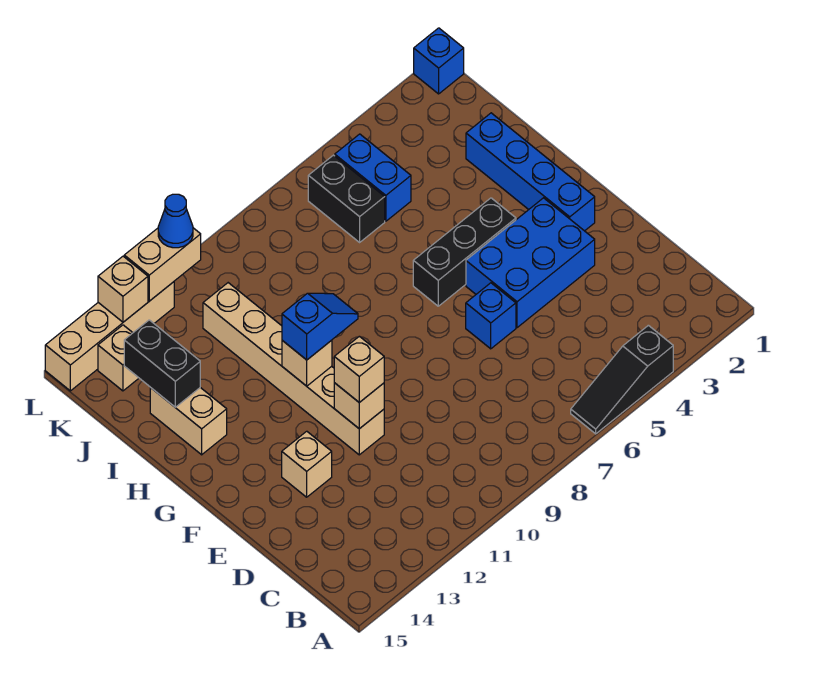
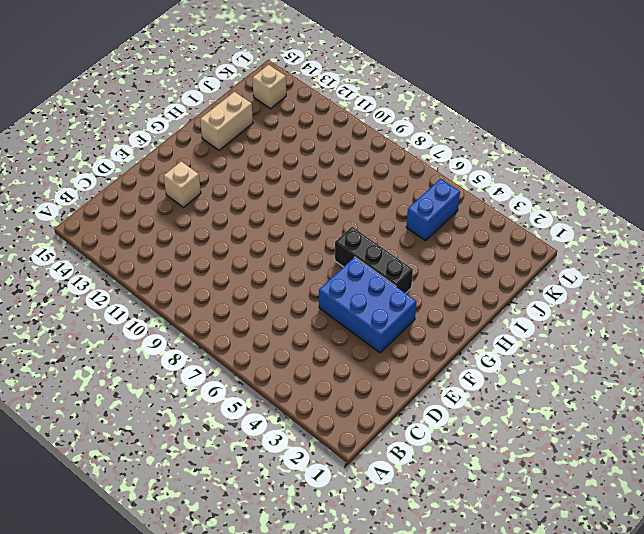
none -> black slope A4:A6 level 1 top 4
none -> blue brick E6 level 1
none -> tan brick E11:J11 level 1

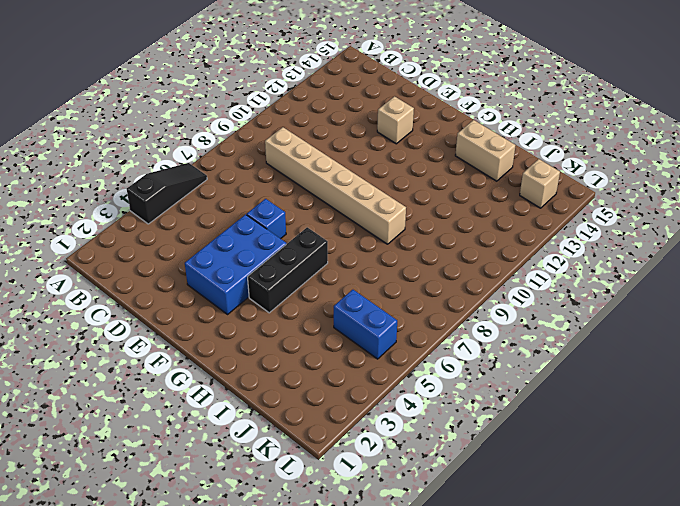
tan brick C9:H9 level 1 -> tan brick E11:J11 level 1
none -> blue brick F2:I2 level 1
none -> black brick J6:K6 level 1
none -> blue brick L1 level 1

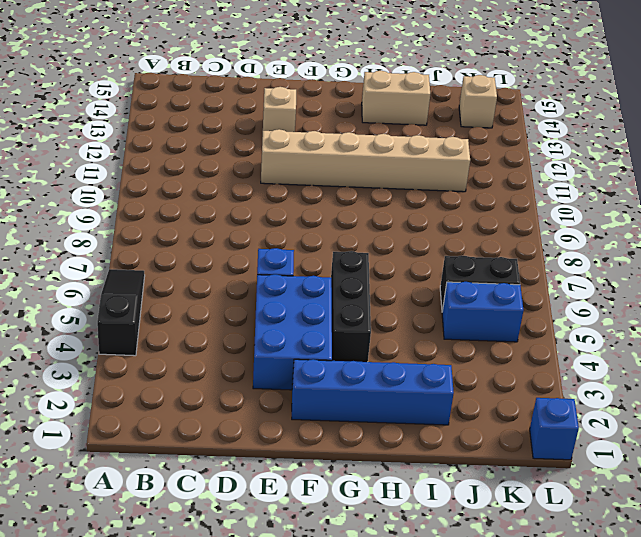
none -> tan brick L12:L15 level 1
none -> tan brick E11 level 2
none -> tan brick G11 level 2

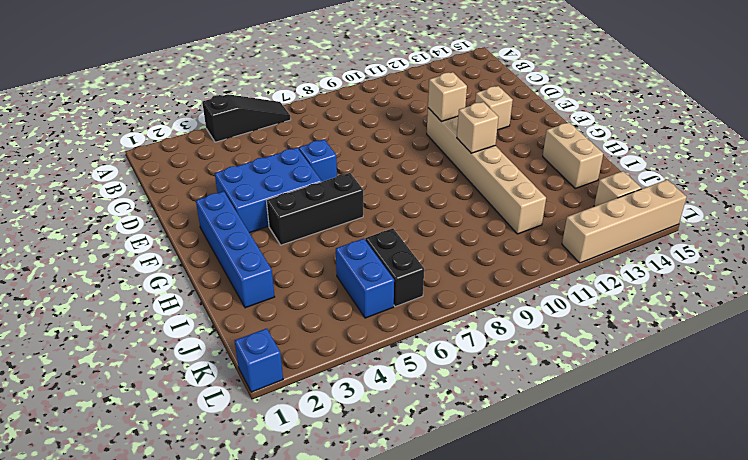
none -> black brick I14:J14 level 2
none -> tan brick L11:L12 level 2
none -> tan brick L13 level 2

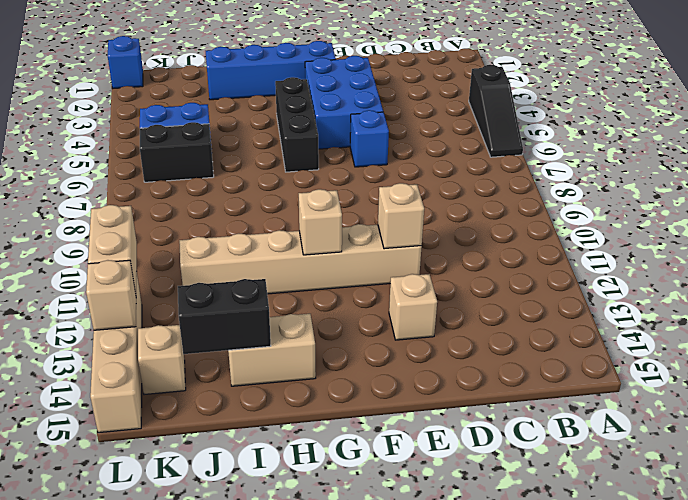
none -> tan brick E11 level 3
none -> blue slope G10:G11 level 3 top 11
none -> blue cone L11 level 3

